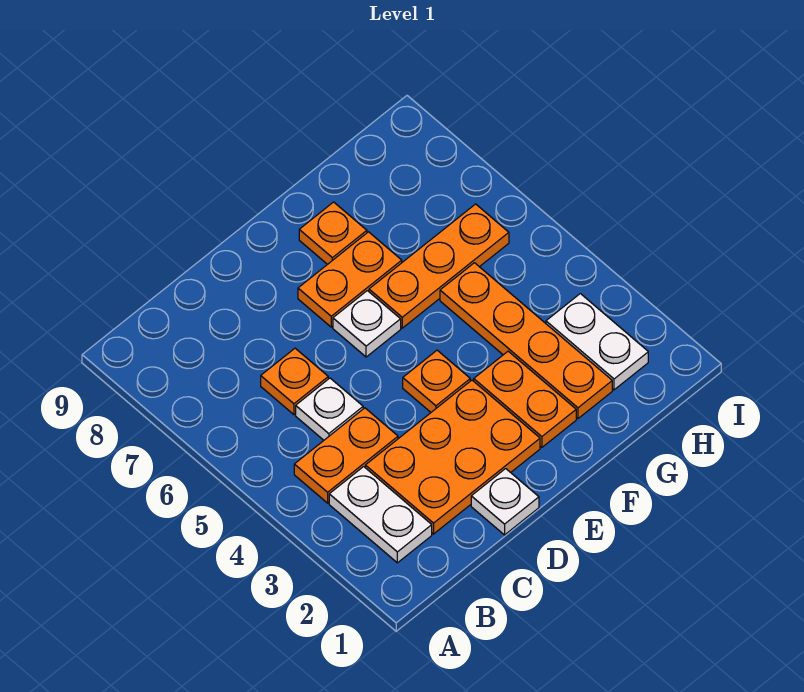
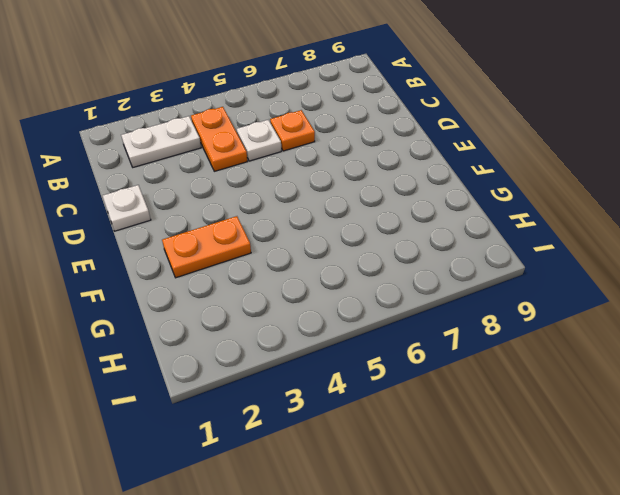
none -> orange plate C2:E3 level 1
none -> orange plate E4 level 1
none -> white plate E6 level 1

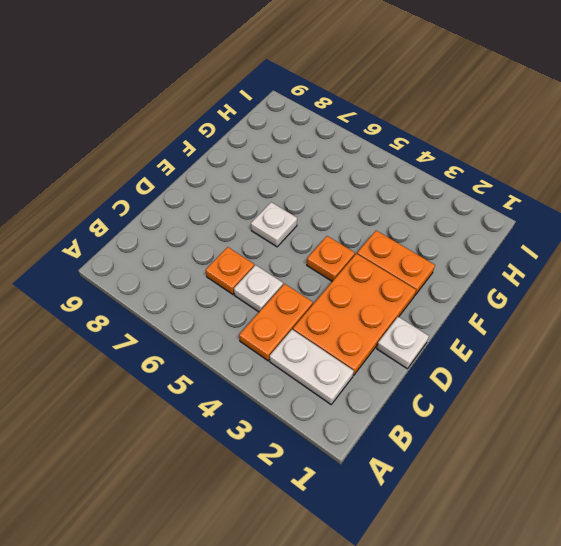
none -> orange plate E7:F7 level 1
none -> orange plate F6:H6 level 1
none -> orange plate F8 level 1

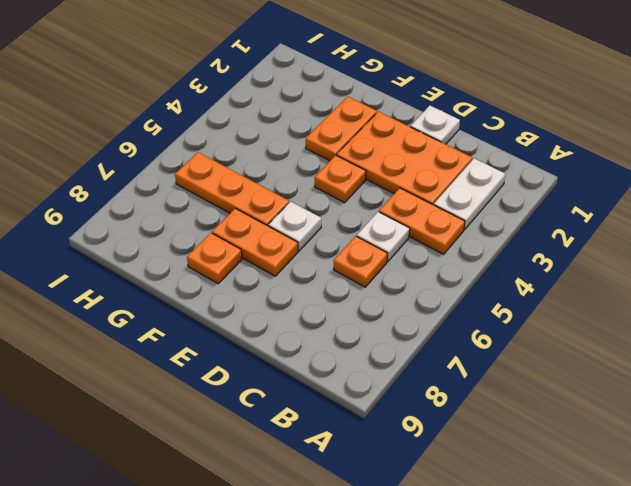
none -> orange plate G2:G5 level 1
none -> white plate H2:H3 level 1

